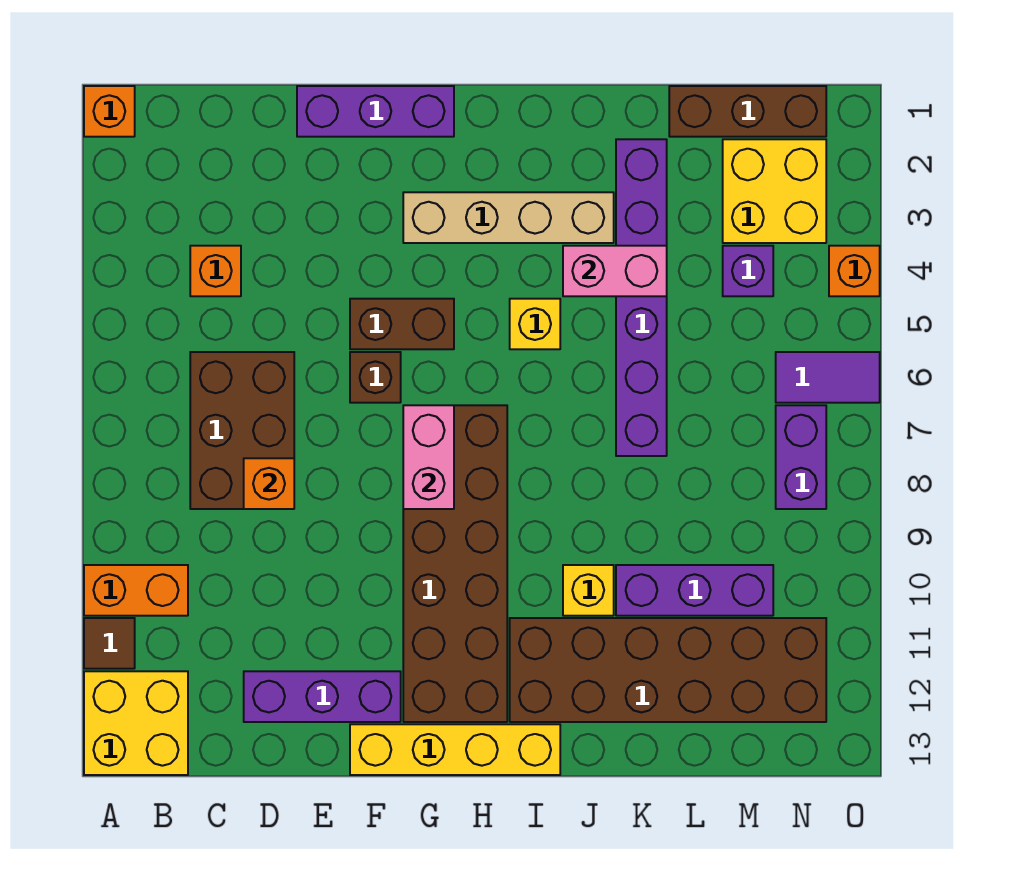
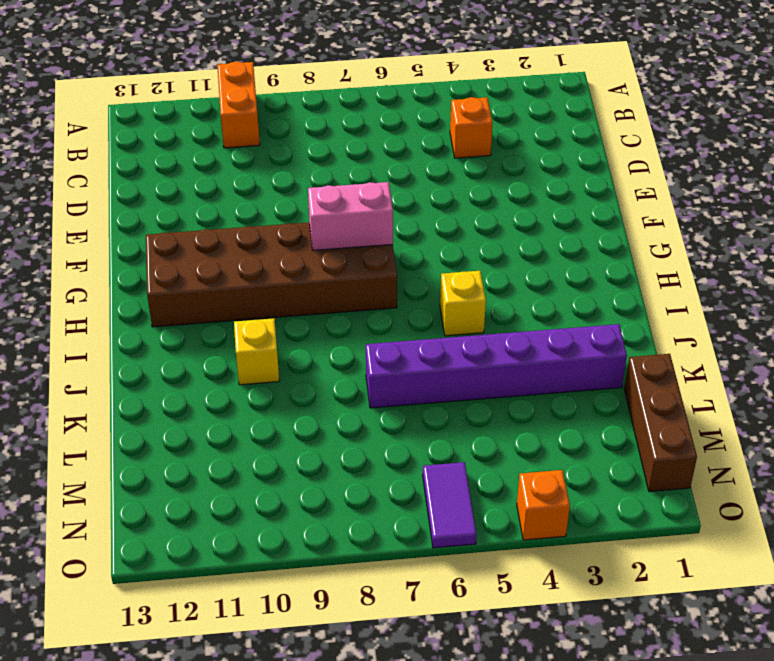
none -> orange brick A1 level 1
none -> brown tile A11 level 1
none -> yellow brick A12:B13 level 1

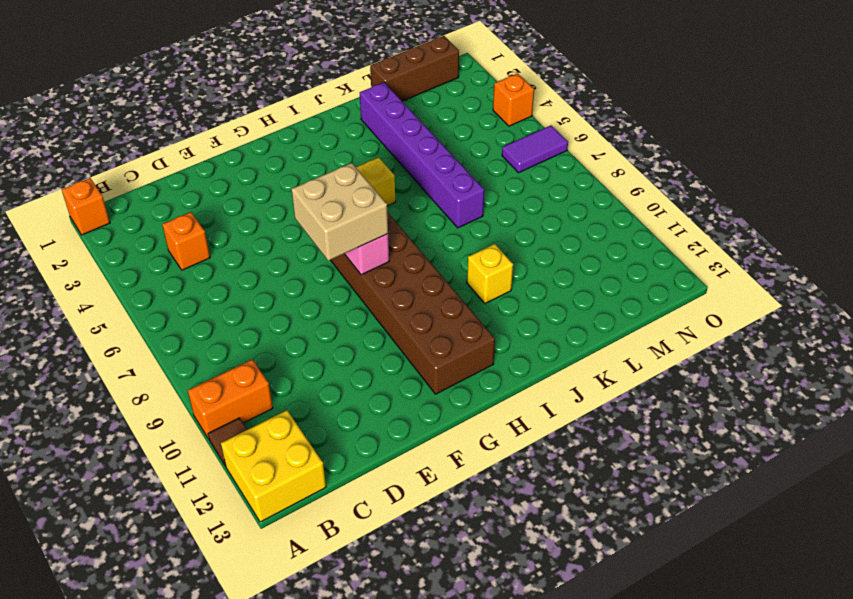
tan brick F7:G8 level 3 -> none
none -> brown brick C6:D8 level 1
none -> purple brick D12:F12 level 1
none -> purple brick E1:G1 level 1

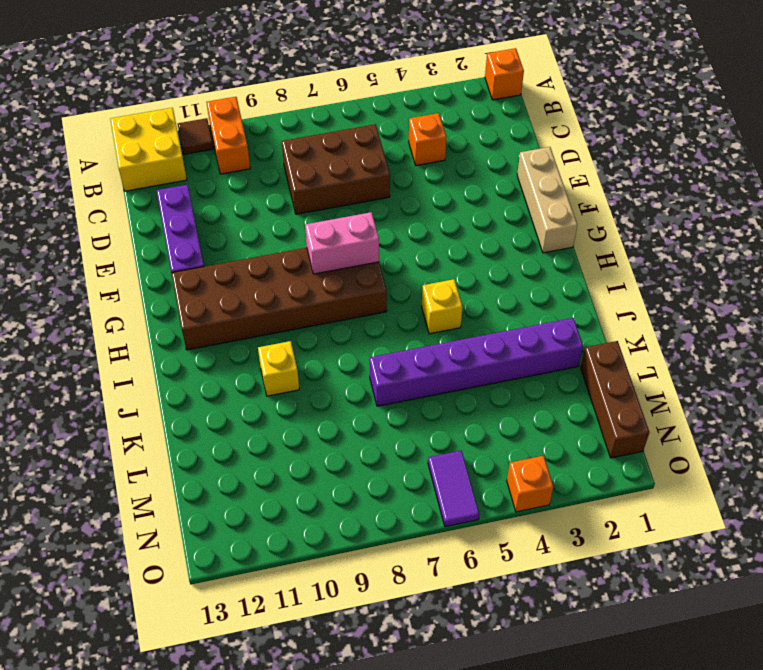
tan brick E1:G1 level 1 -> purple brick E1:G1 level 1
none -> brown brick F5:G5 level 1
none -> brown brick F6 level 1
none -> yellow brick F13:I13 level 1

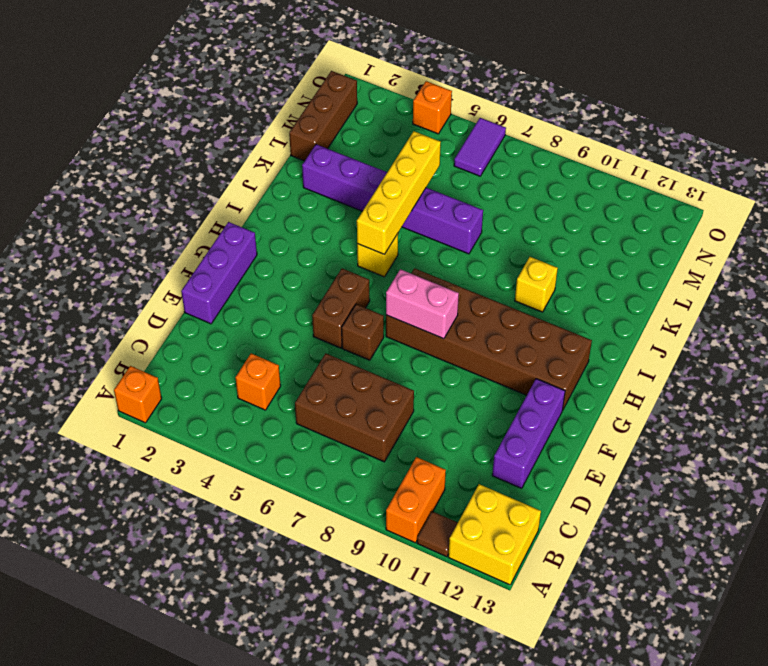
yellow brick I5:L5 level 2 -> yellow brick F13:I13 level 1
none -> tan brick G3:J3 level 1
none -> brown brick I11:N12 level 1
none -> purple brick K10:M10 level 1

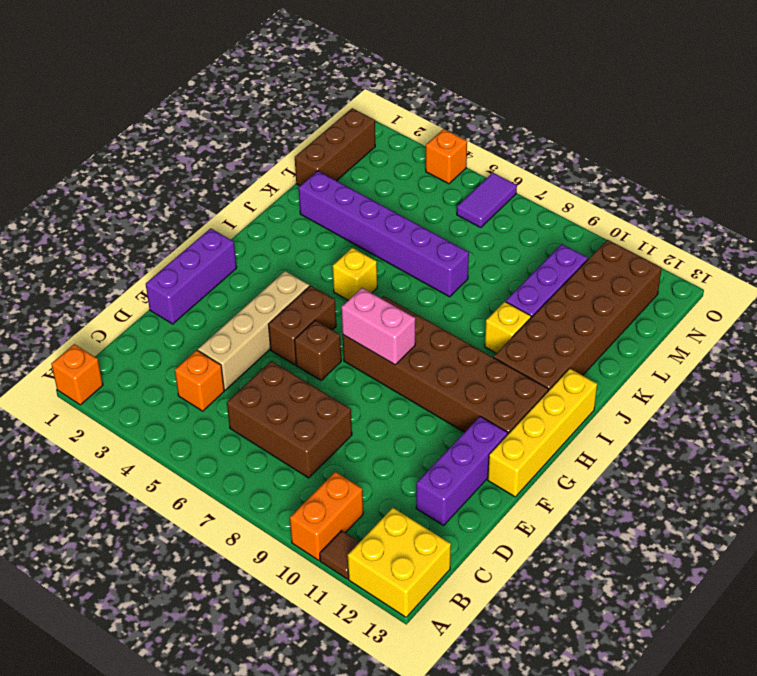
tan brick D4:G4 level 1 -> tan brick G3:J3 level 1
none -> yellow brick M2:N3 level 1
none -> purple brick M4 level 1
none -> purple brick N7:N8 level 1

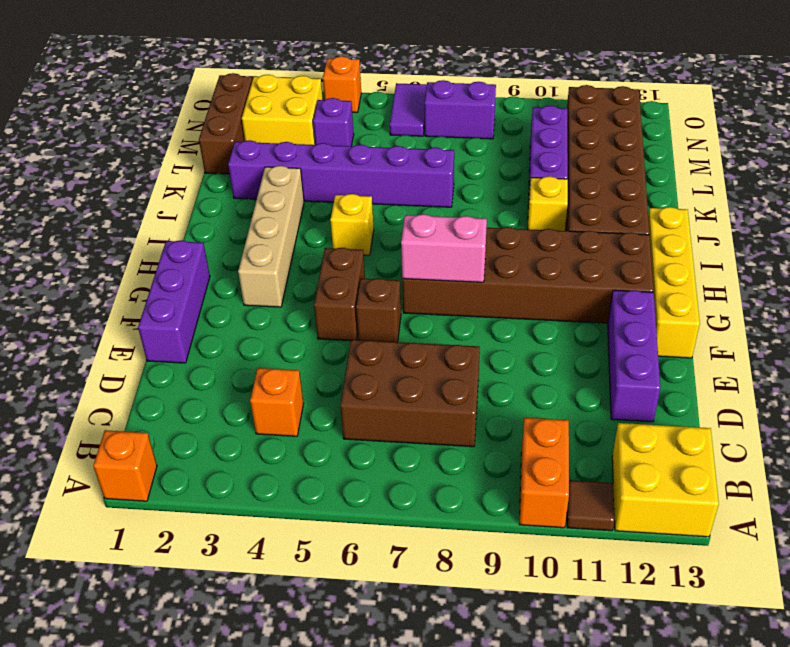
none -> orange brick D8 level 2
none -> pink brick J4:K4 level 2

